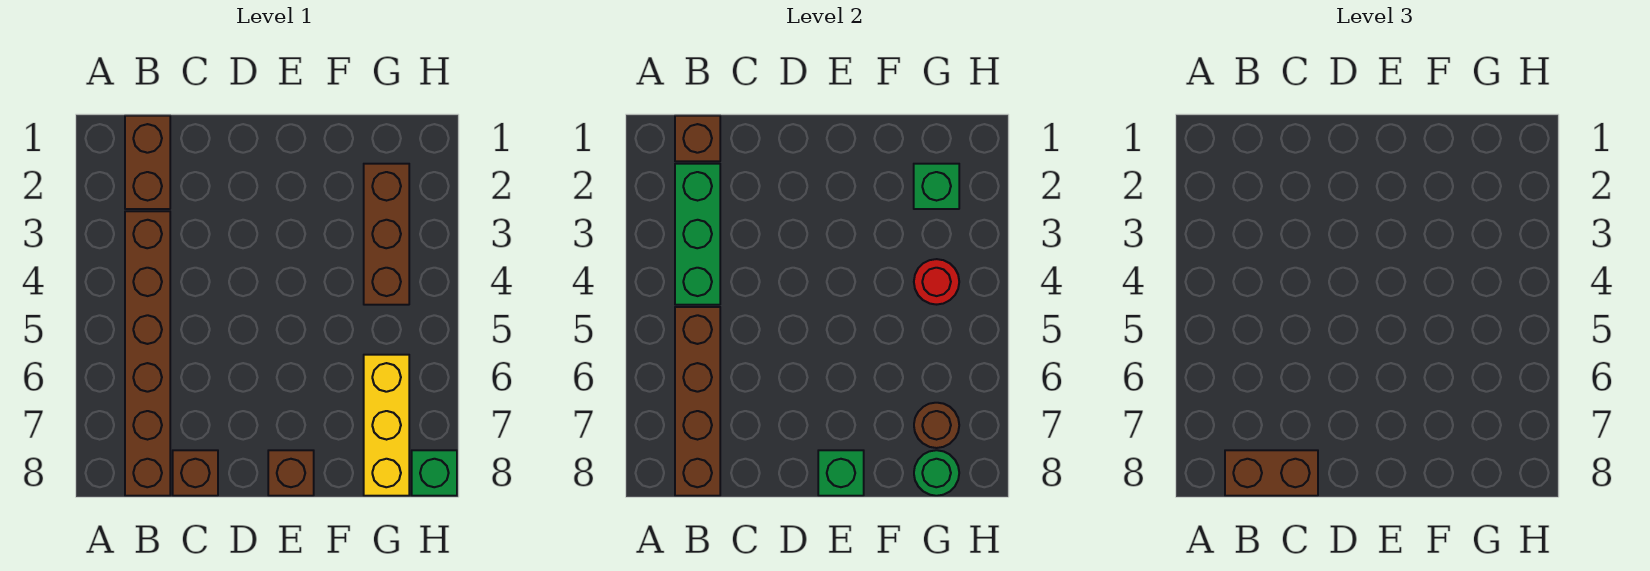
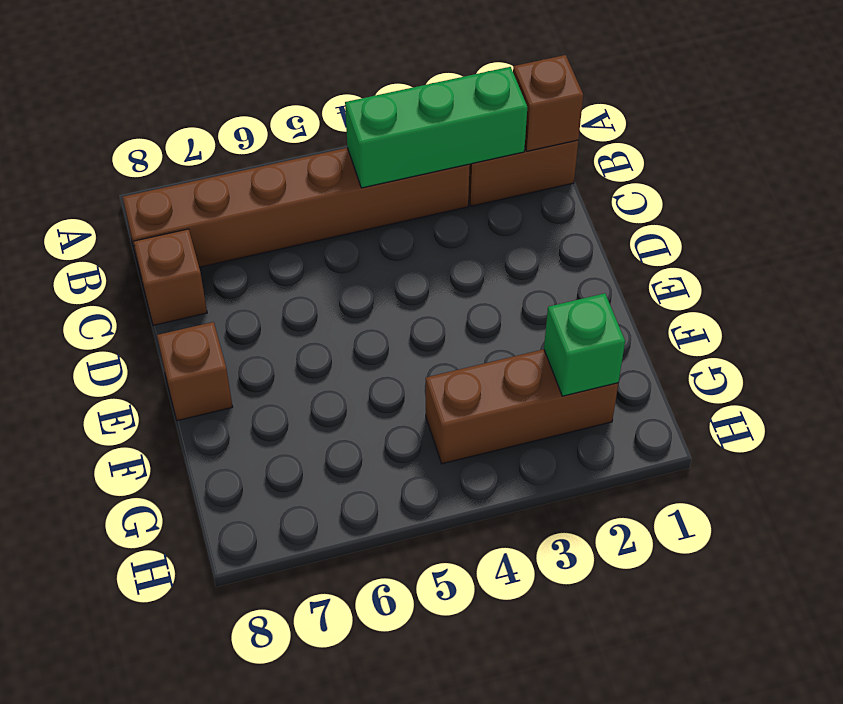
none -> yellow brick G6:G8 level 1
none -> green brick H8 level 1
none -> brown brick B5:B8 level 2

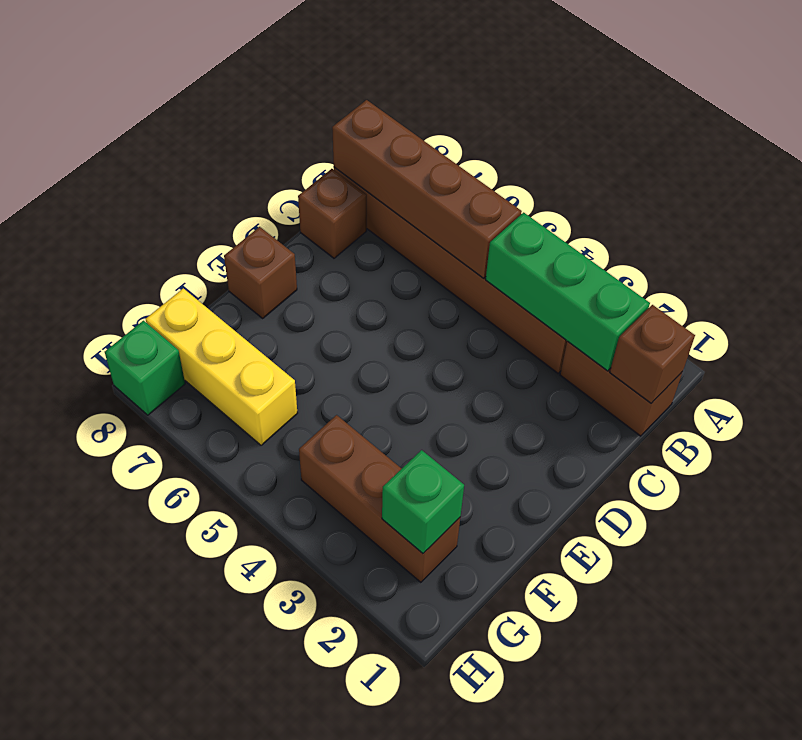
none -> green brick E8 level 2
none -> red round brick G4 level 2
none -> brown round brick G7 level 2

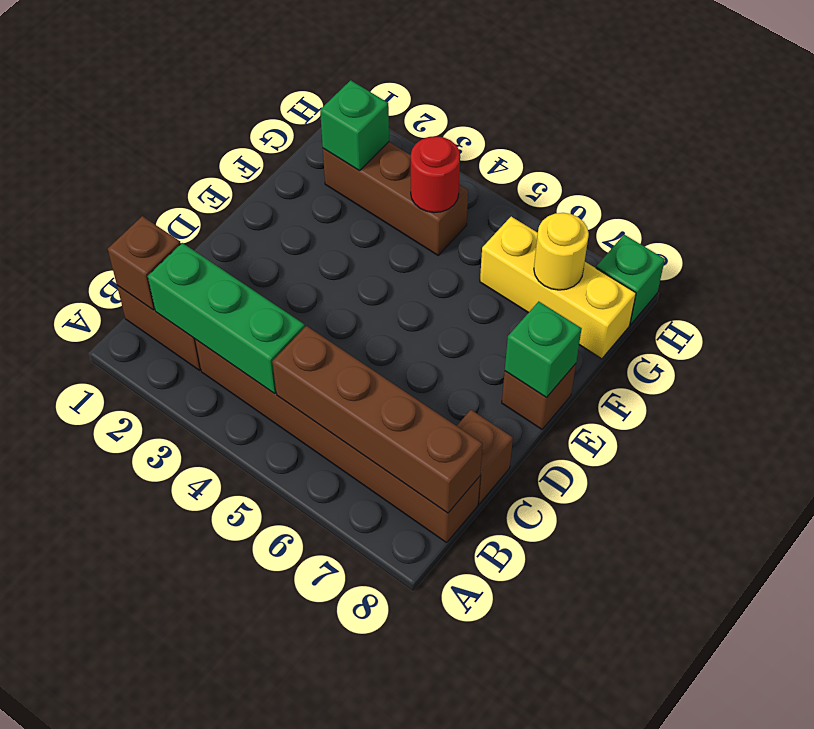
yellow round brick G7 level 2 -> brown round brick G7 level 2
none -> green round brick G8 level 2
none -> brown brick B8:C8 level 3

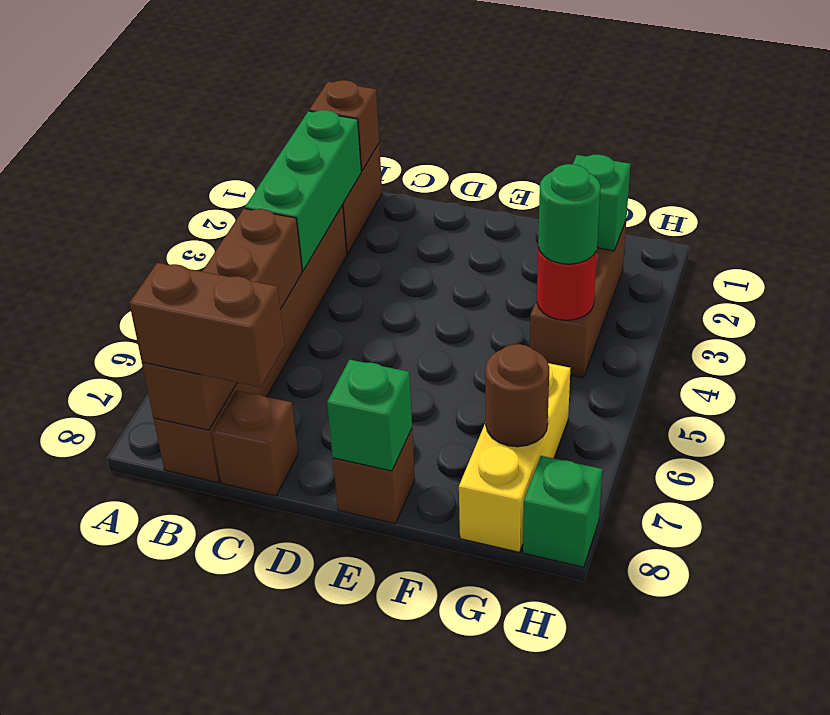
green round brick G4 level 3 -> green round brick G8 level 2

